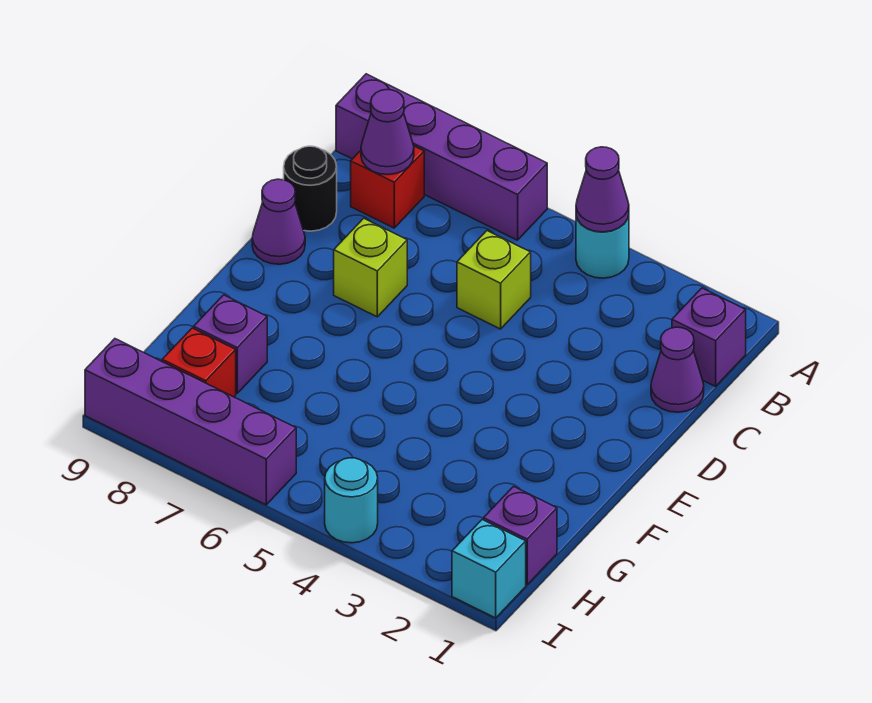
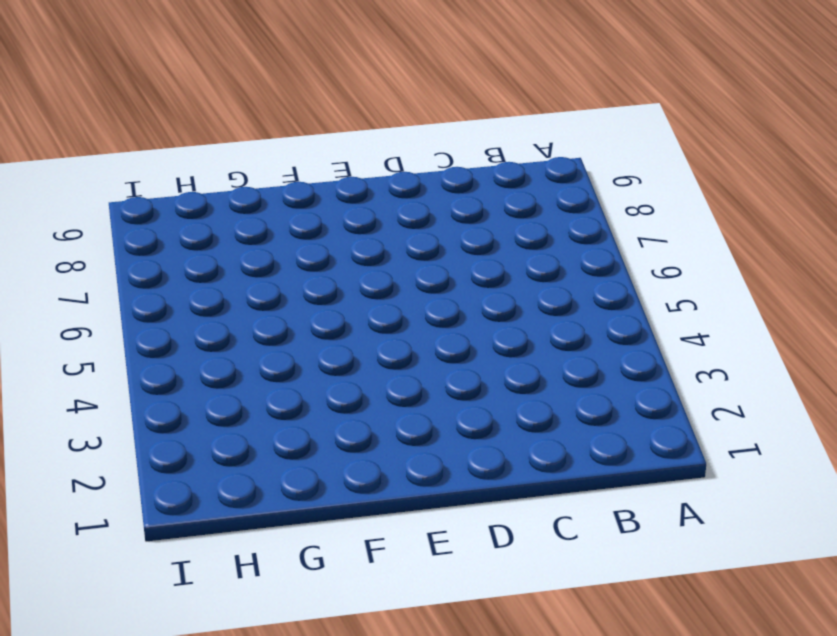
none -> cyan round brick A4 level 1
none -> purple brick A6:A9 level 1
none -> purple brick B1 level 1

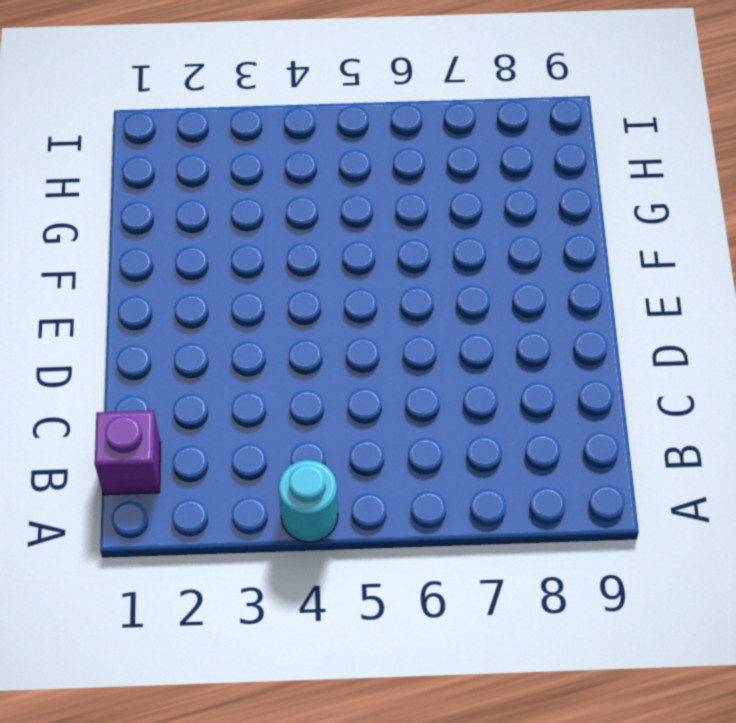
none -> purple brick A6:A9 level 1
none -> red brick B8 level 1
none -> purple cone C1 level 1

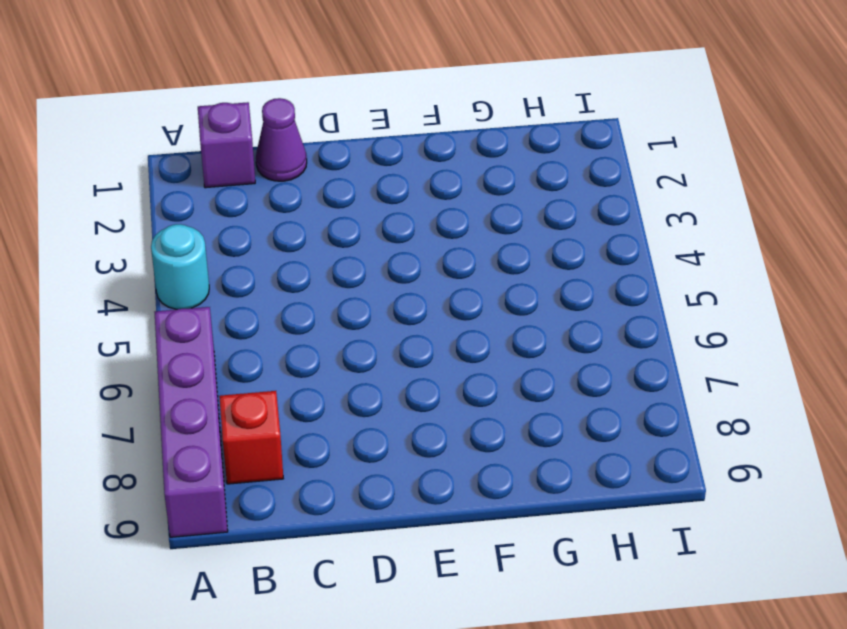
none -> lime brick C5 level 1
none -> black round brick C9 level 1
none -> lime brick D7 level 1

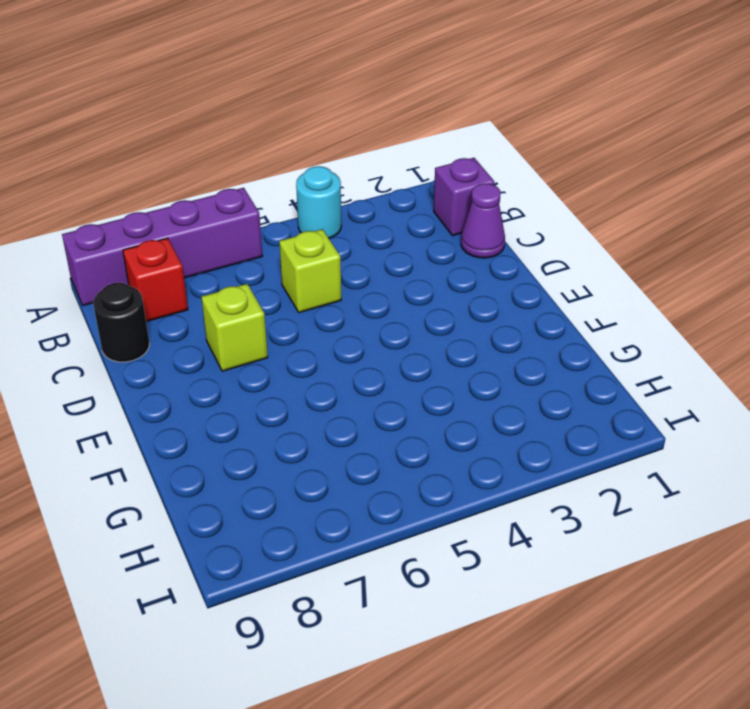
none -> purple cone D9 level 1
none -> purple brick G8 level 1
none -> purple brick H1 level 1

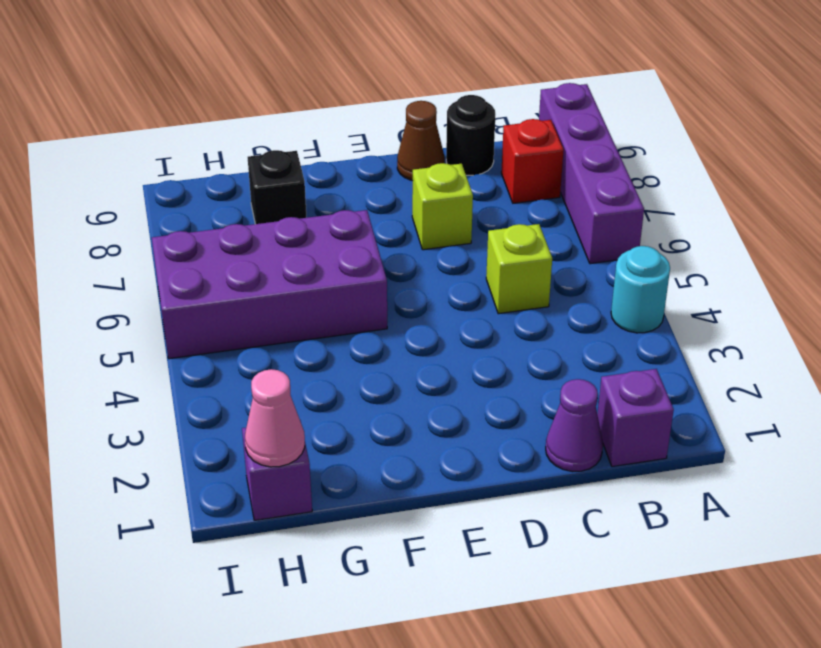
brown cone D9 level 1 -> purple cone D9 level 1
purple brick F5:I6 level 1 -> purple brick I6:I9 level 1
black brick G8 level 1 -> purple brick G8 level 1
pink cone H1 level 2 -> none
none -> red brick H8 level 1
none -> cyan brick I1 level 1
none -> cyan round brick I4 level 1

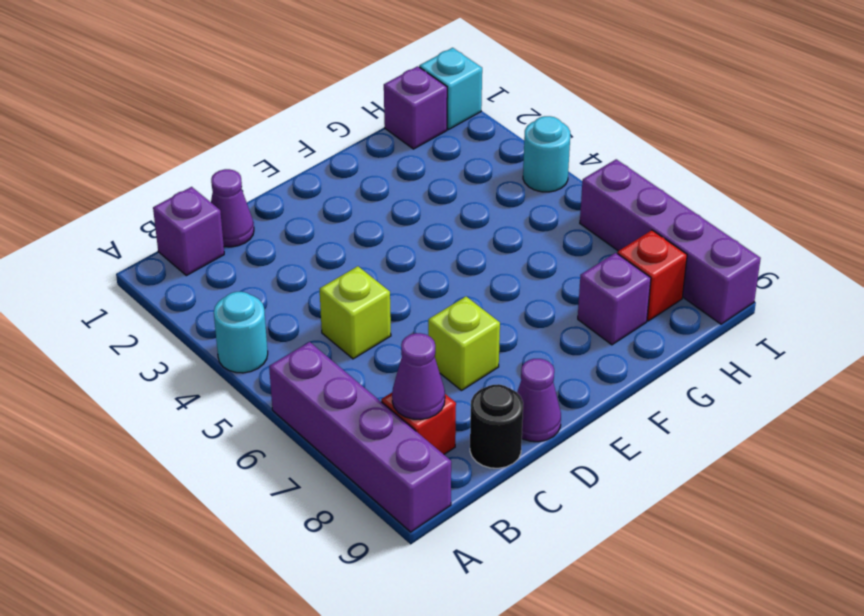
none -> purple cone A4 level 2

